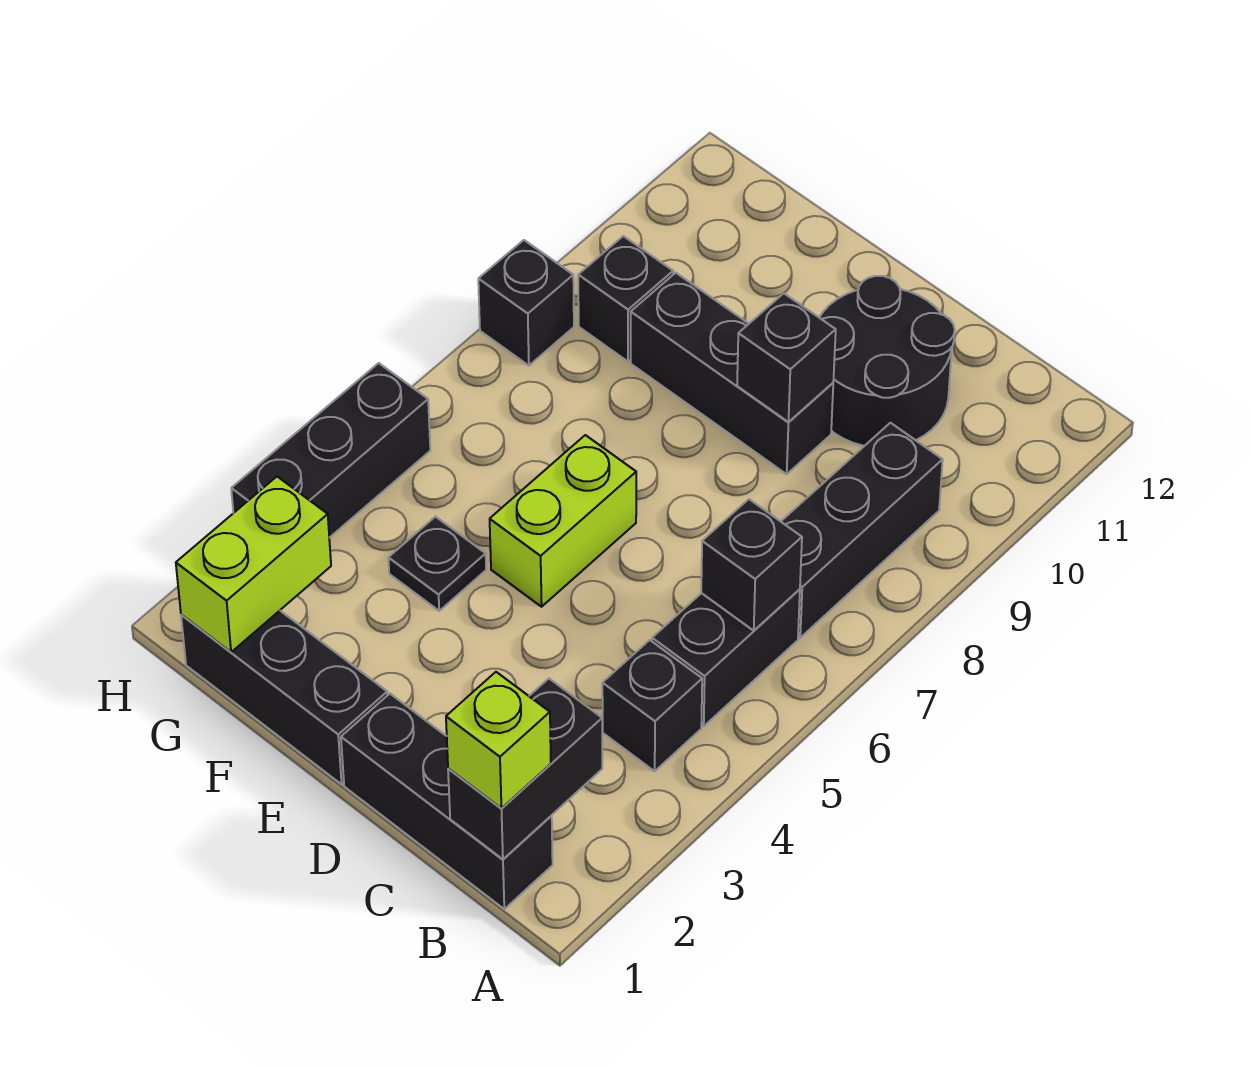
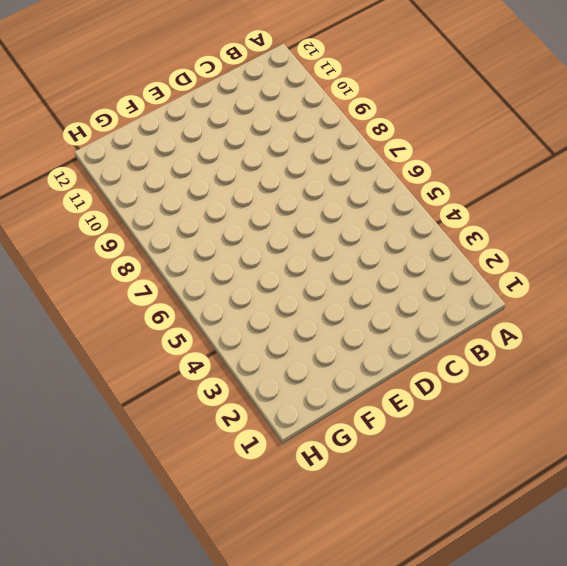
none -> black brick B1:D1 level 1
none -> black brick B4 level 1
none -> black brick B5:B6 level 1

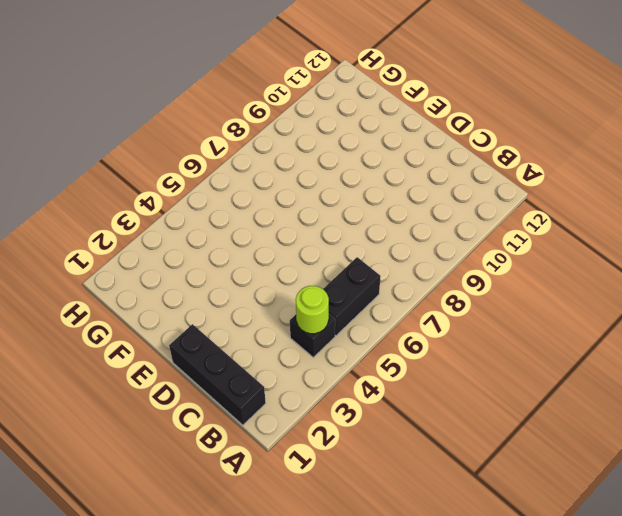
lime round brick B4 level 2 -> none
none -> black brick B7:B9 level 1
none -> black round brick C10:D11 level 1
none -> black brick D9:F9 level 1

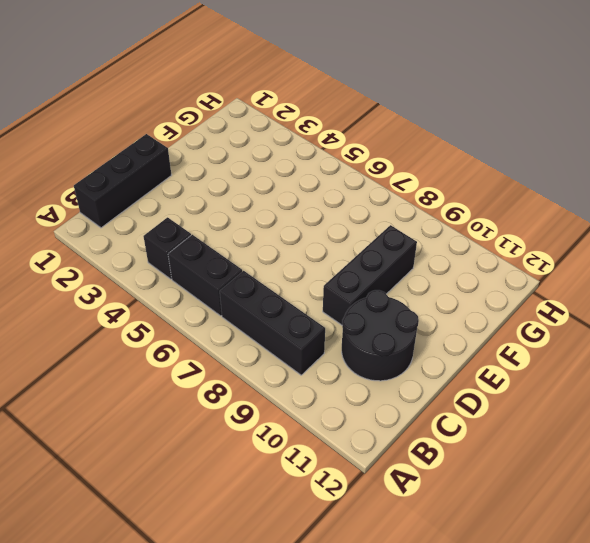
none -> black brick E1:G1 level 1
none -> lime brick E5:E6 level 1
none -> black plate F4 level 1

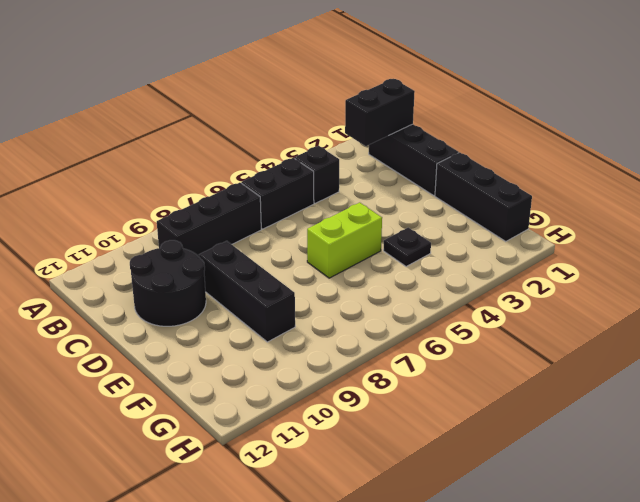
none -> black brick G9 level 1
none -> black brick H3:H5 level 1
none -> black brick H8 level 1

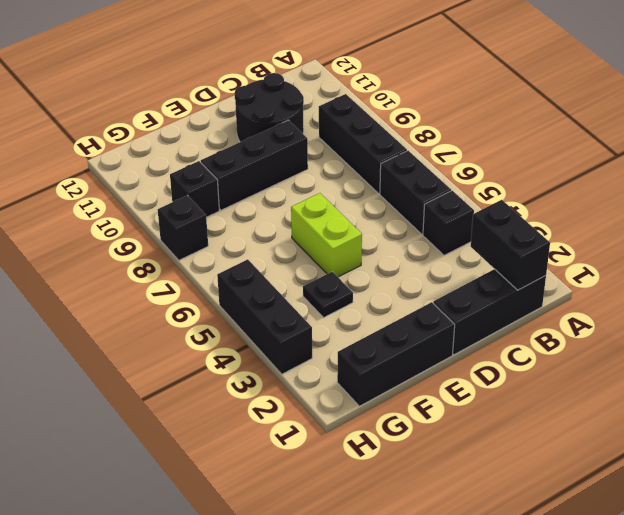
none -> black brick B6 level 2
none -> black brick D9 level 2
none -> lime brick G1:G2 level 2

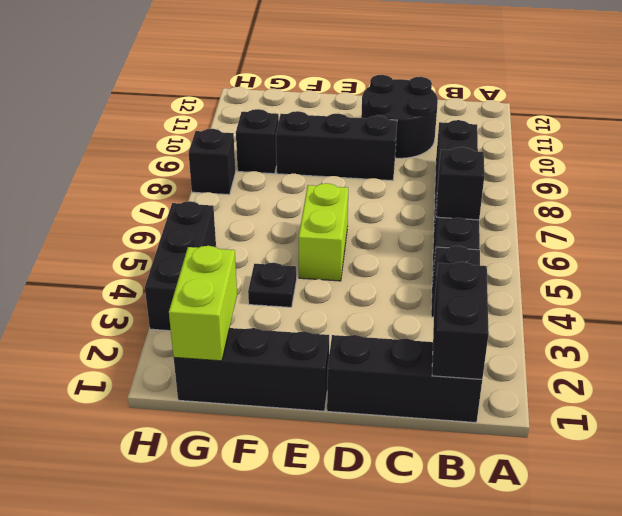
none -> black brick D9 level 2
none -> lime brick B1 level 3

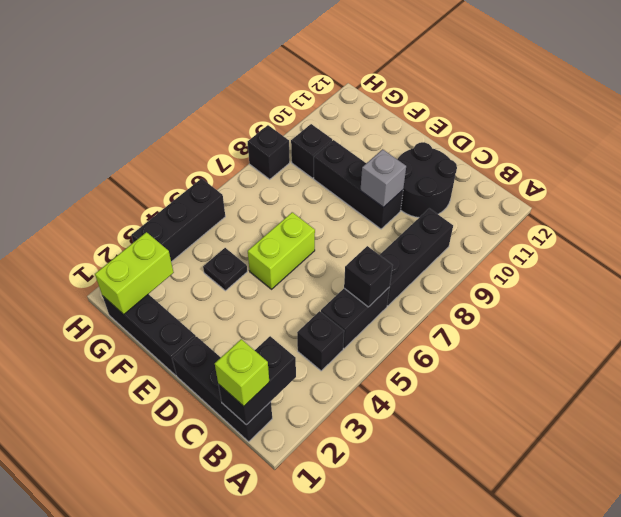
grey brick D9 level 2 -> black brick D9 level 2

